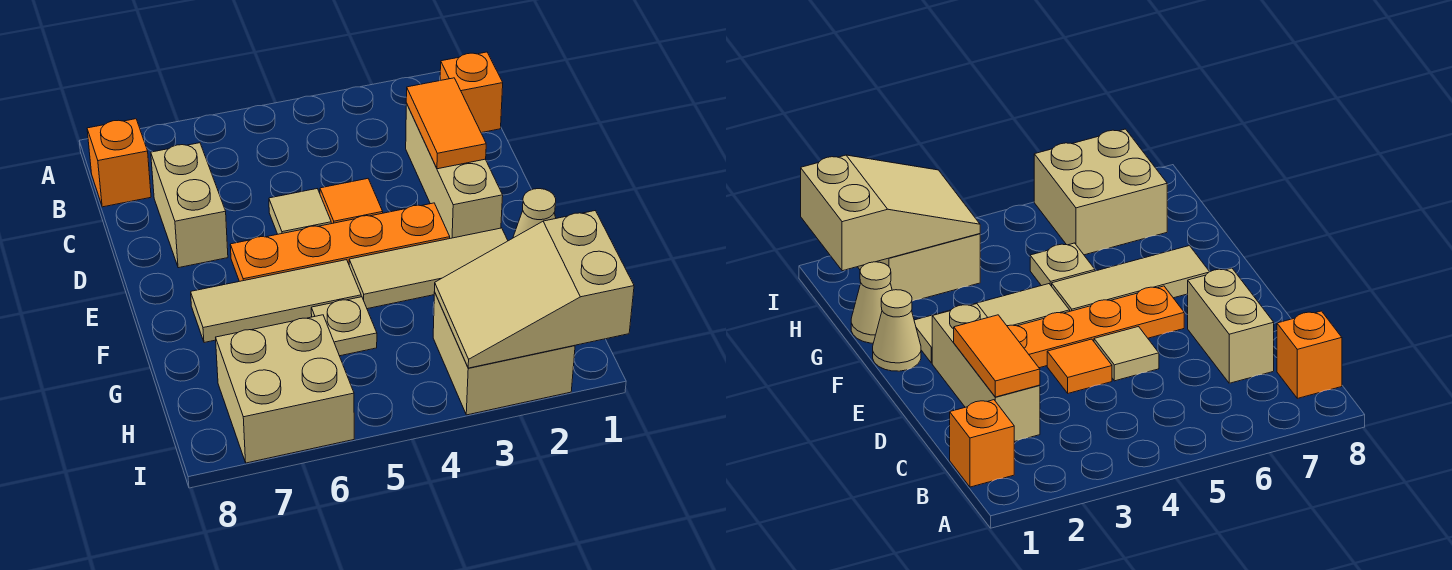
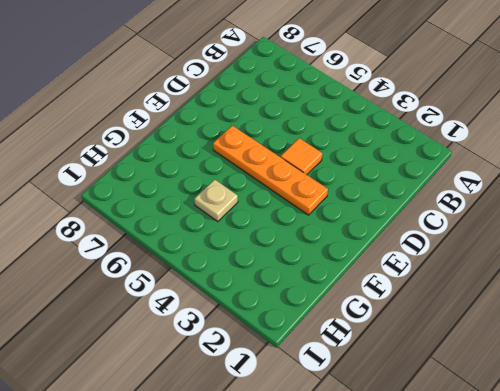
none -> orange brick B1 level 1
none -> orange brick B8 level 1
none -> tan brick C2:E2 level 1

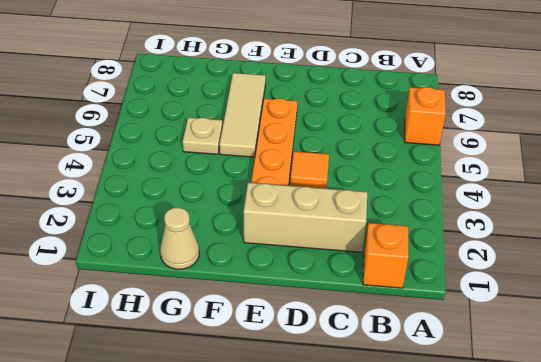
orange brick A6 level 1 -> orange brick B8 level 1
none -> tan brick C7:D7 level 1
none -> tan tile D5 level 1
none -> tan cone F1 level 1

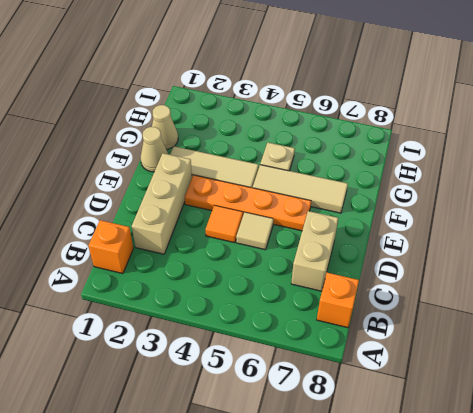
none -> tan brick H2:I3 level 1
none -> tan brick H6:I7 level 1
none -> orange tile C2:D2 level 2

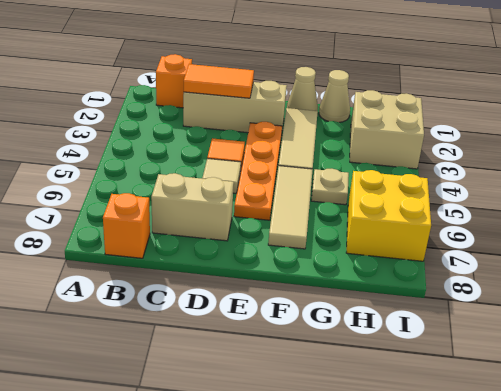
yellow brick H6:I7 level 1 -> tan brick H6:I7 level 1
none -> tan slope H1:I3 level 2 top 1

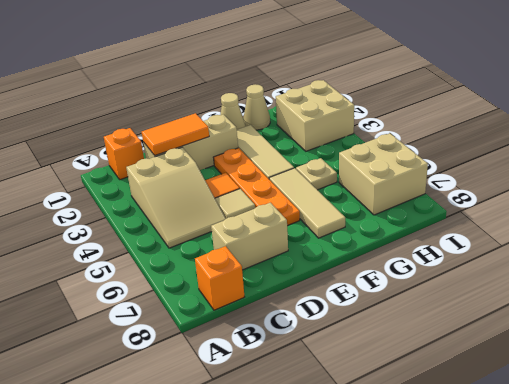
tan slope B3:C5 level 1 top 3 -> tan slope H1:I3 level 2 top 1

